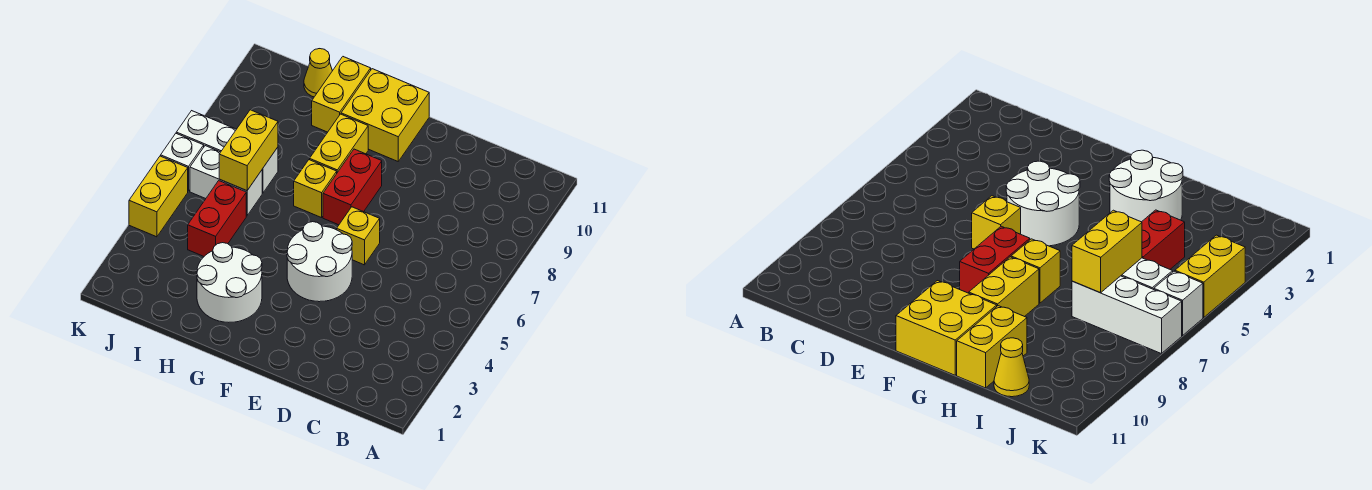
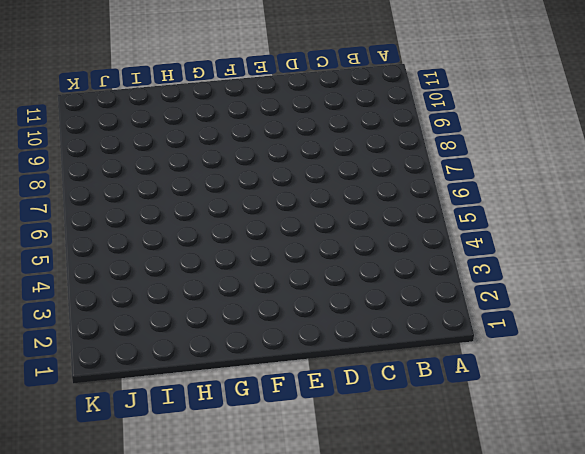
none -> white round brick E4:F5 level 1
none -> yellow brick E6 level 1
none -> red brick F7:F8 level 1

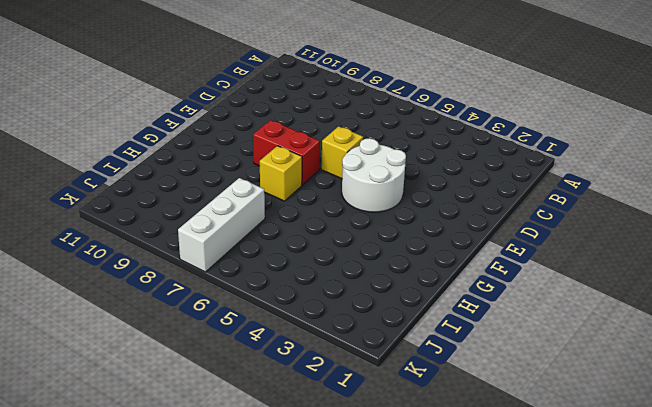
none -> yellow brick F10:G11 level 1
none -> white round brick G2:H3 level 1
none -> yellow brick G8:G9 level 1

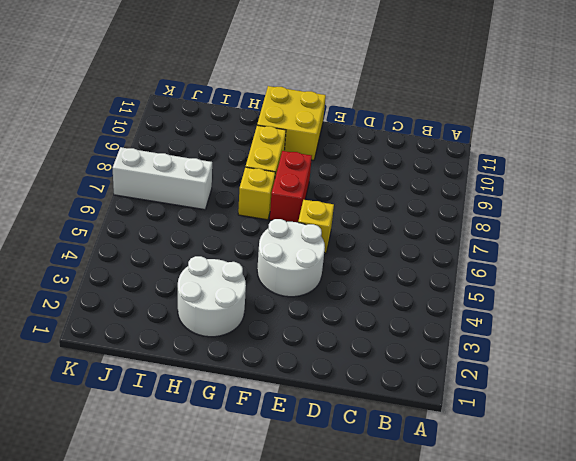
none -> yellow brick H10:H11 level 1
none -> red brick I4:I5 level 1
none -> white brick I6:J6 level 1

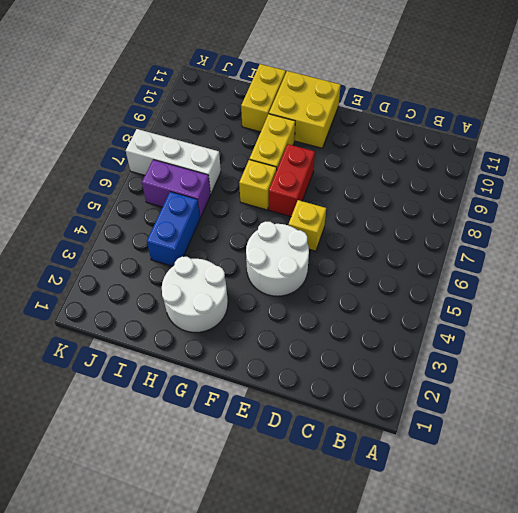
blue brick I4:I5 level 1 -> red brick I4:I5 level 1
purple brick I6:J6 level 1 -> white brick I6:J6 level 1
none -> yellow cone I11 level 1
none -> yellow brick K4:K5 level 1
none -> white brick K6 level 1

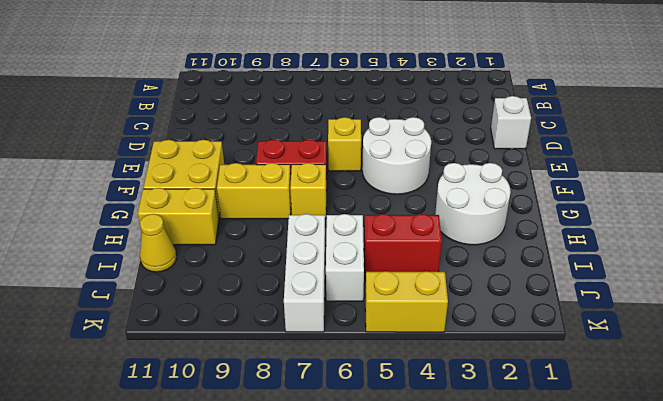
white brick D1 level 1 -> white brick K6 level 1
none -> yellow brick I6:I7 level 2

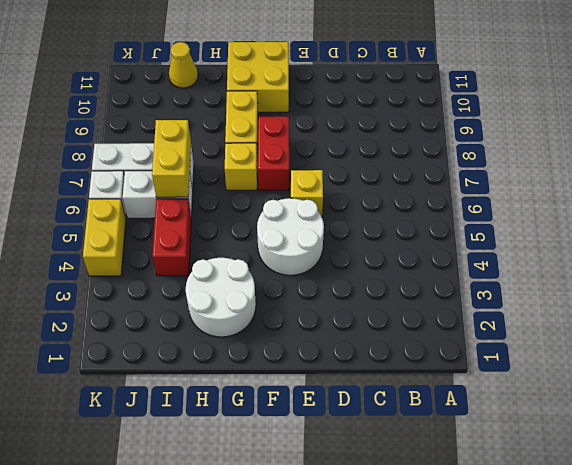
none -> yellow brick H10:H11 level 1

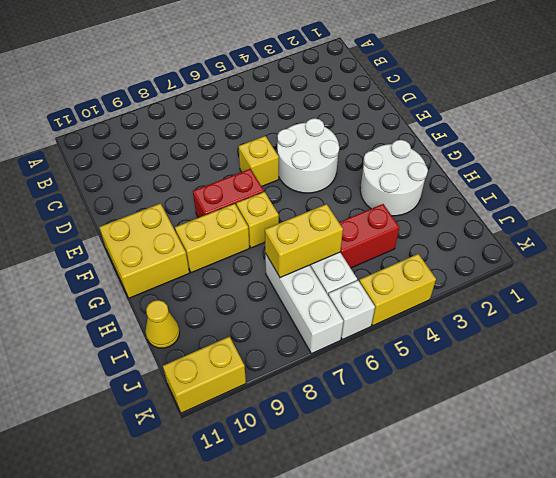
yellow brick K10:K11 level 1 -> yellow brick H10:H11 level 1

